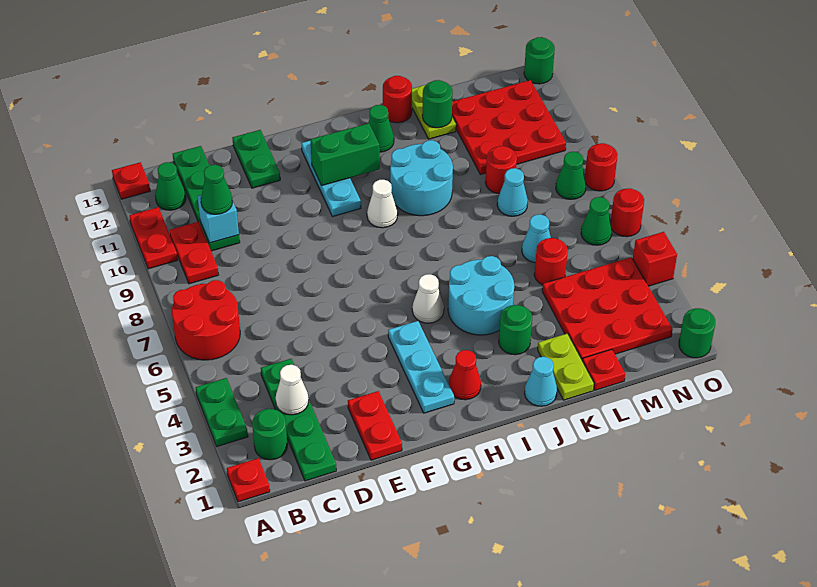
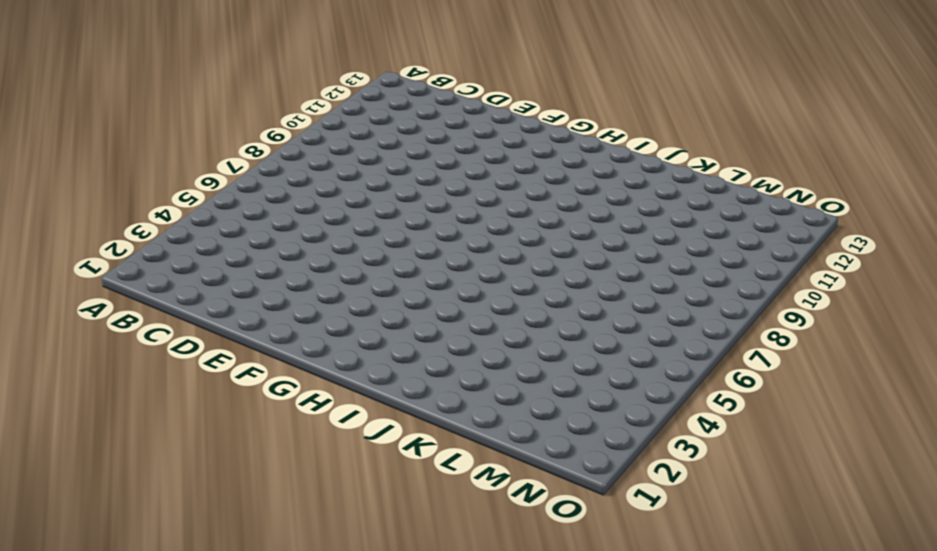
none -> red plate A1 level 1
none -> green plate A3:A4 level 1
none -> red round brick A6:B7 level 1
none -> red plate A10:A11 level 1

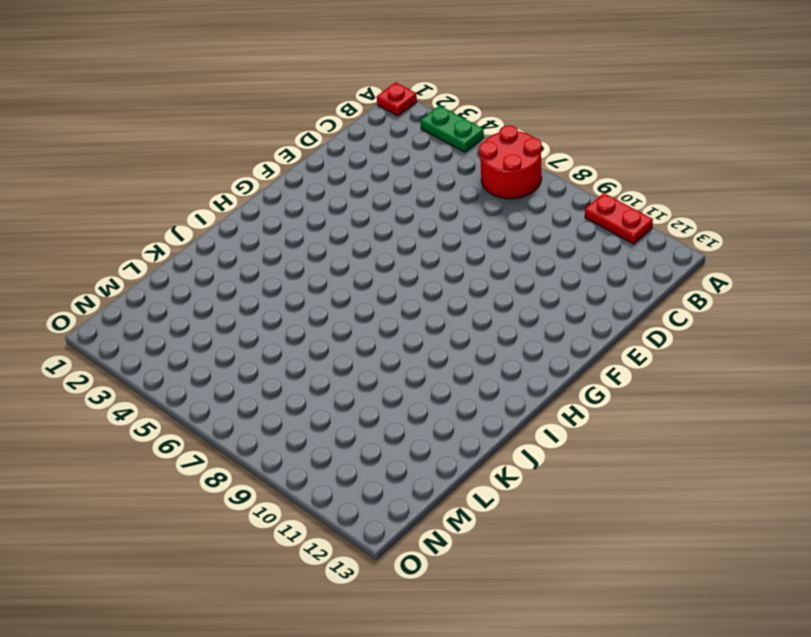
none -> red plate A13 level 1
none -> green round brick B2 level 1
none -> red plate B9:B10 level 1
none -> green cone B12 level 1

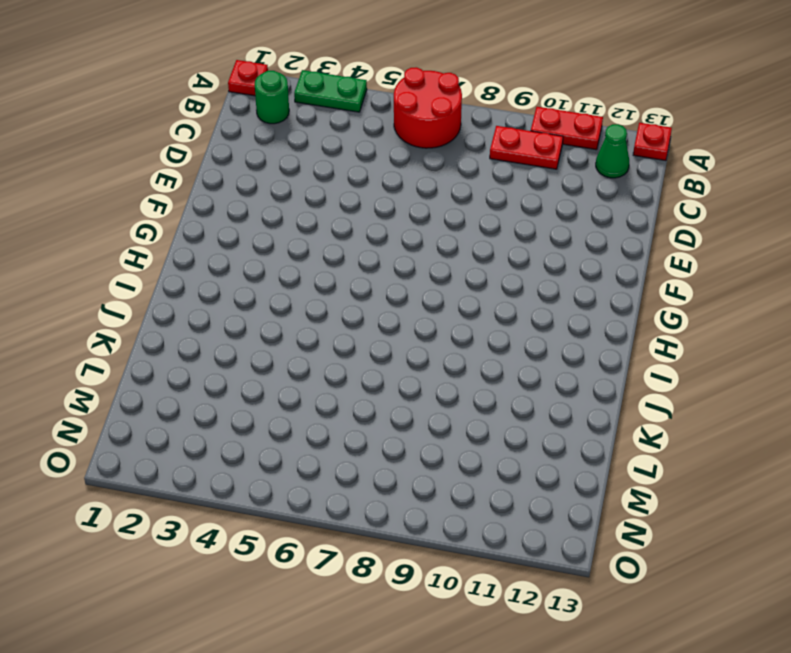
none -> green plate C1:C4 level 1
none -> green plate C10:C13 level 1
none -> red plate E1:E2 level 1
none -> green plate E12:E13 level 1

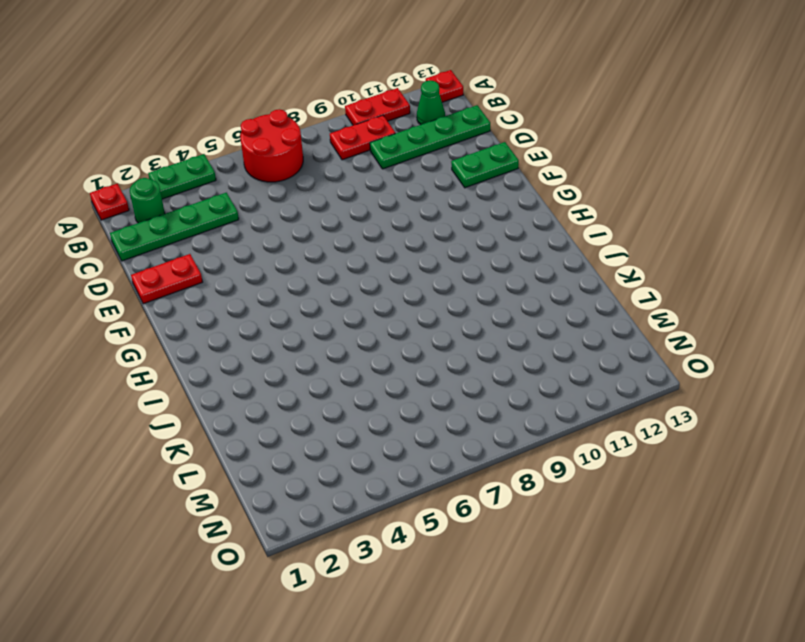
none -> cyan plate G2:G4 level 1
none -> cyan plate G10:G12 level 1
none -> red cone H2 level 1
none -> white cone H5 level 1

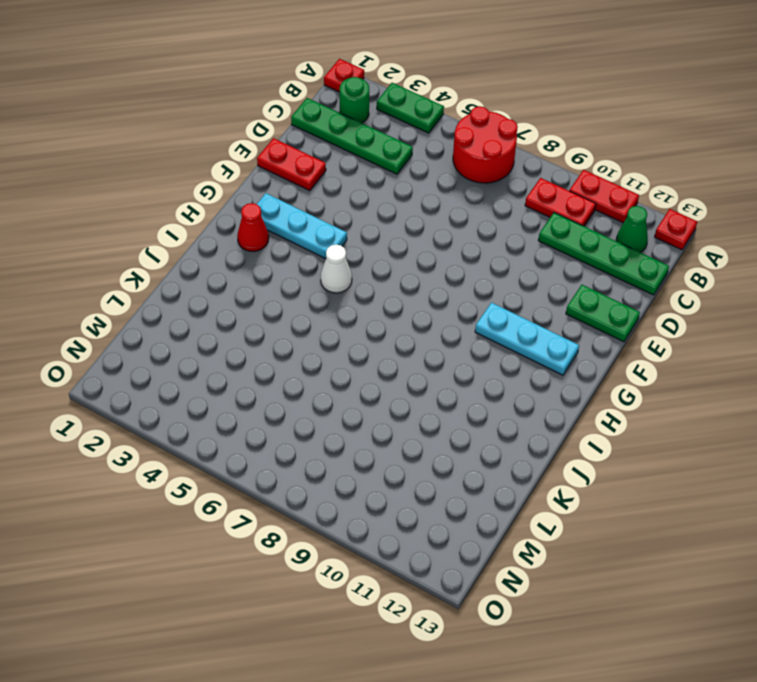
none -> white cone H9 level 1
none -> cyan round brick I4:J5 level 1
none -> cyan round brick I9:J10 level 1
none -> green cone I12 level 1

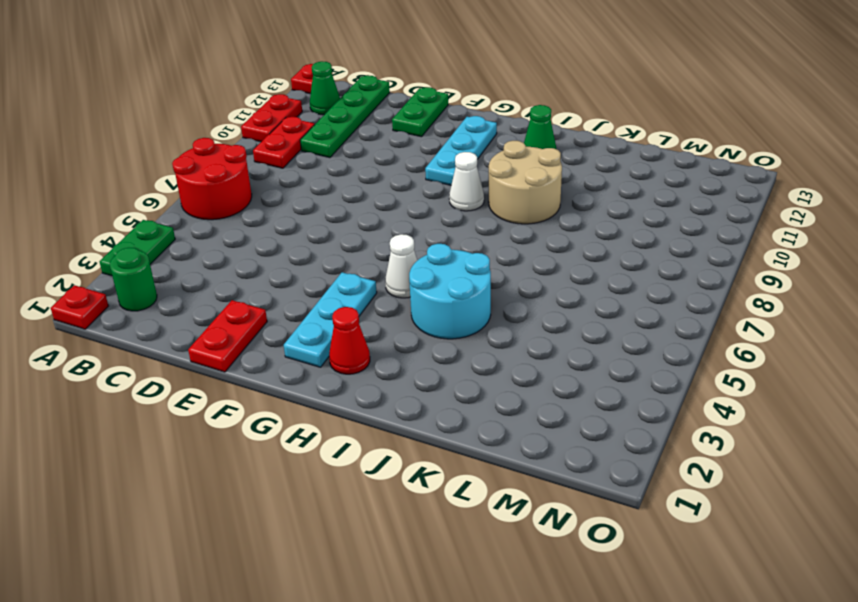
tan round brick I9:J10 level 1 -> cyan round brick I9:J10 level 1
none -> green plate C1:C4 level 1
none -> cyan cone J1 level 1
none -> green round brick J3 level 1
none -> red round brick J13 level 1

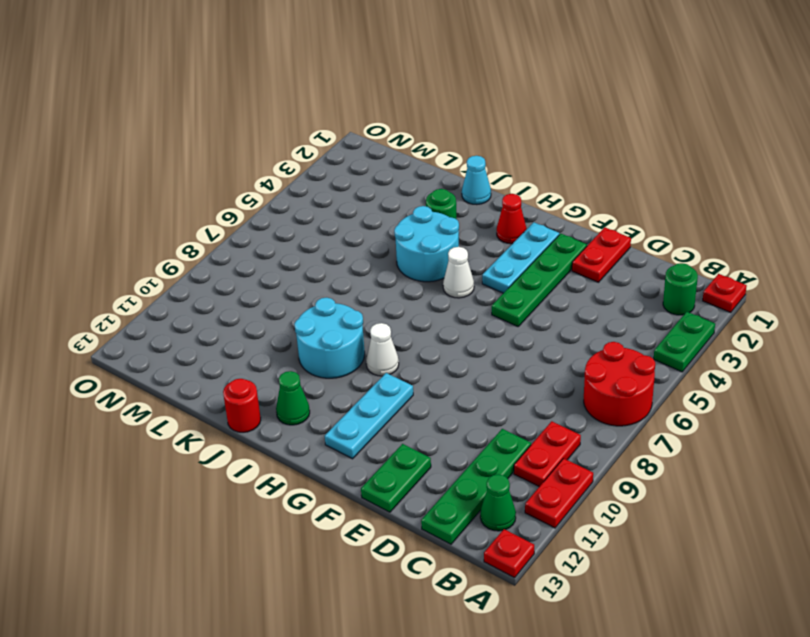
green plate F2:F5 level 1 -> green plate C1:C4 level 1
none -> lime plate K1:K2 level 1
none -> lime plate K12:K13 level 1
none -> red plate L1 level 1
none -> red plate L2:N4 level 1

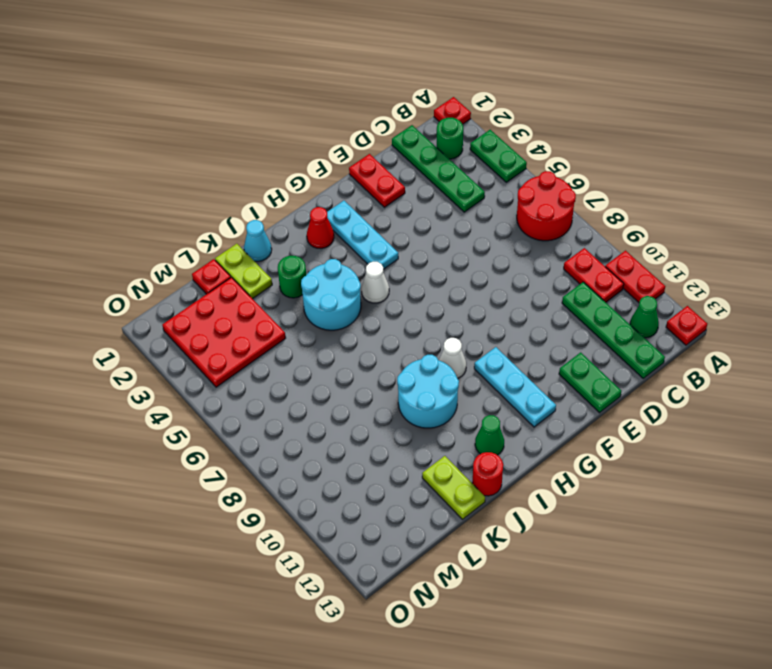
none -> red round brick L5 level 1
none -> cyan cone L6 level 1
none -> cyan cone L8 level 1
none -> red round brick L9 level 1

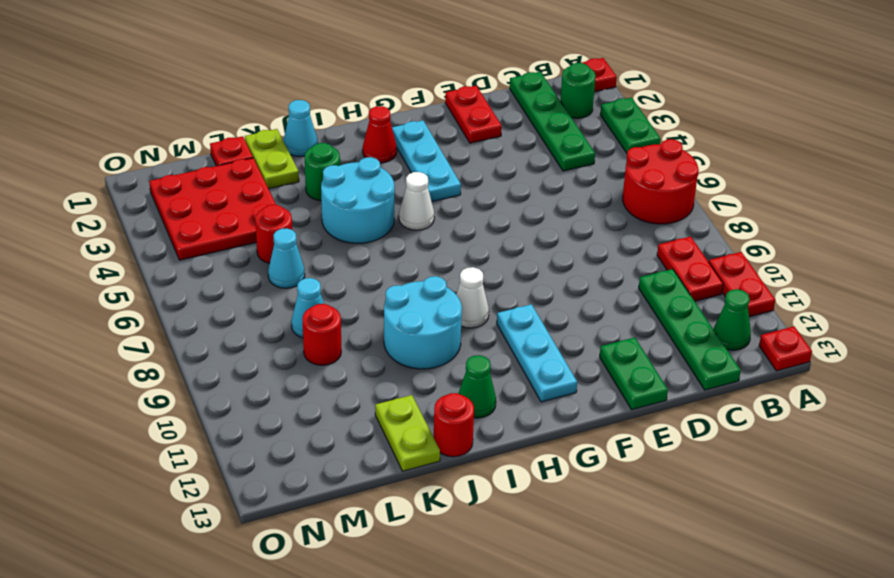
none -> red plate L10:N12 level 1
none -> green cone N6 level 1
none -> green cone N8 level 1
none -> green round brick O1 level 1

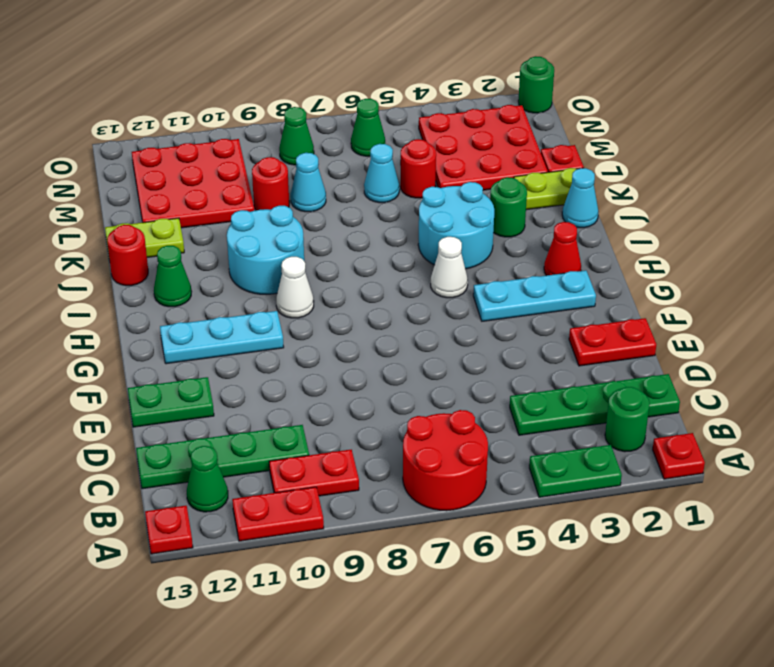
none -> red brick O4 level 1
none -> red round brick O6 level 1
none -> red round brick O8 level 1
none -> green round brick O13 level 1

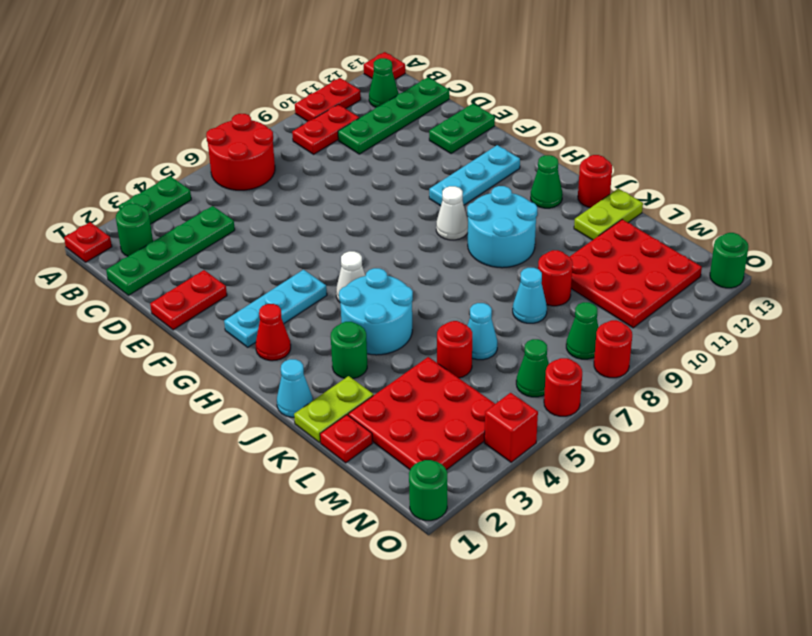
none -> white cone C3 level 2
none -> cyan brick C10 level 2
none -> green brick G11:H11 level 2
none -> green round brick K12 level 2

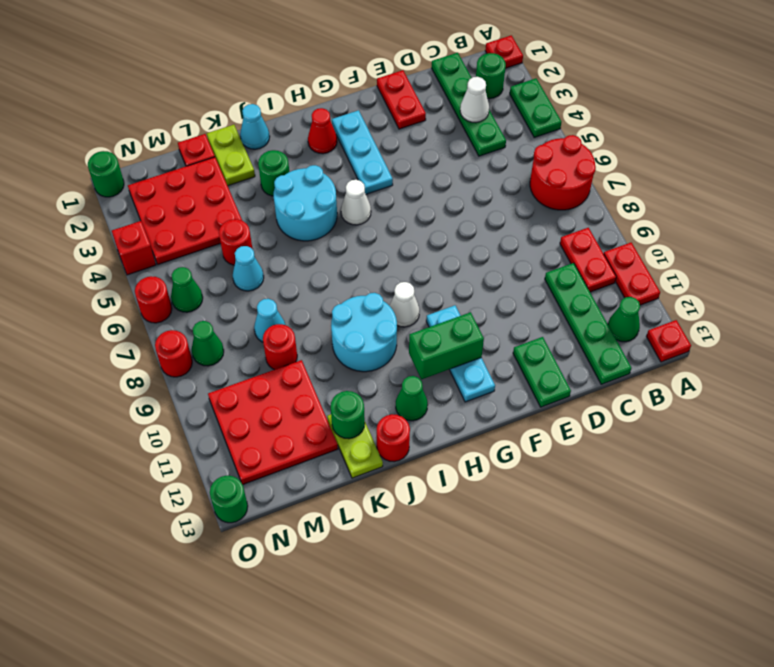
none -> cyan brick C10 level 2
none -> green cone C10 level 3

